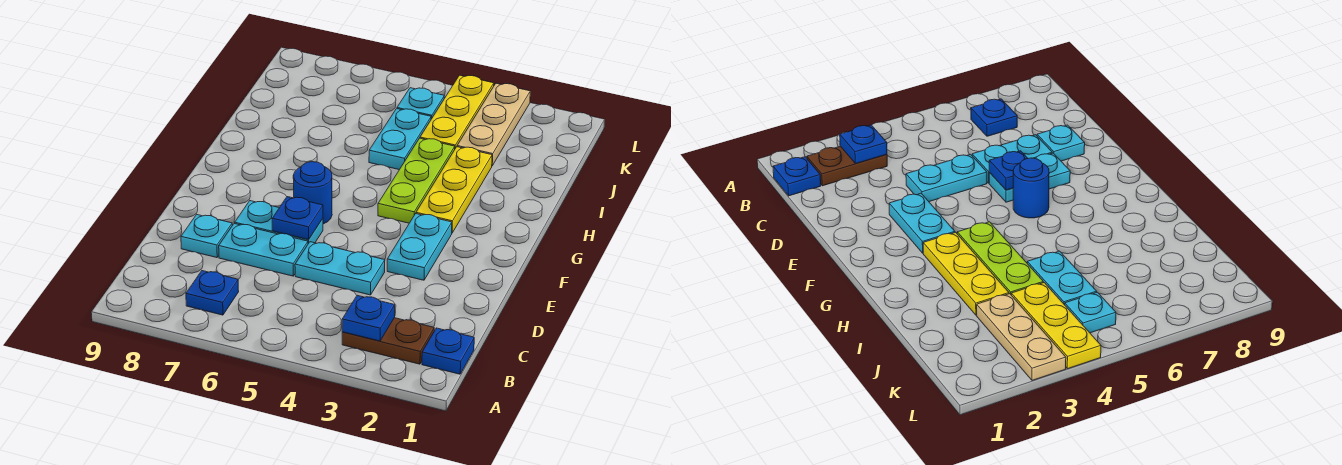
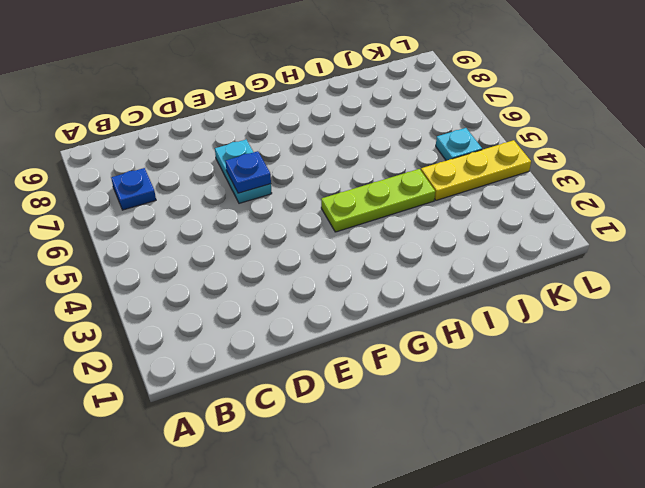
none -> blue plate B1 level 1
none -> brown plate B2:B3 level 1
none -> cyan plate D4:D5 level 1

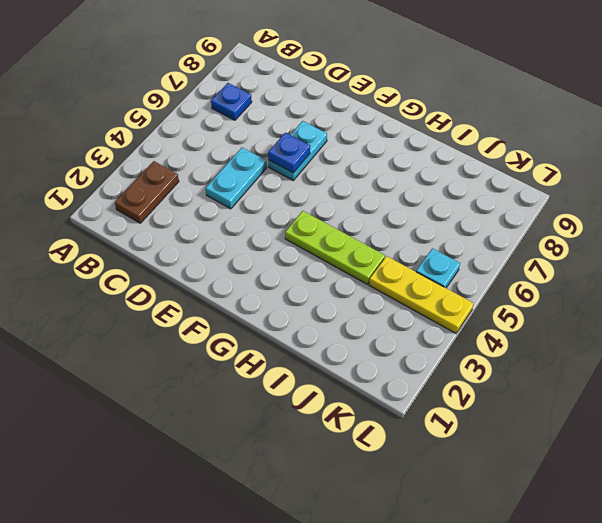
none -> blue plate B1 level 1
none -> cyan plate D6:D7 level 1
none -> cyan plate D8 level 1

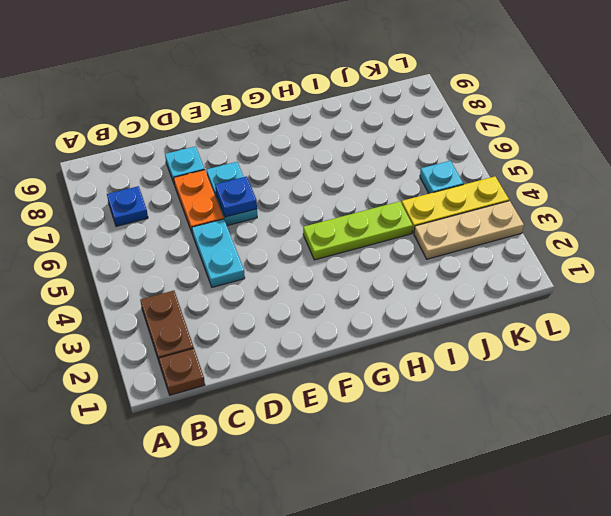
brown plate B1 level 1 -> blue plate B1 level 1
orange plate D6:D7 level 1 -> cyan plate D6:D7 level 1
none -> cyan plate E3:F3 level 1
none -> blue round brick F6 level 1
none -> yellow plate G3:I3 level 1

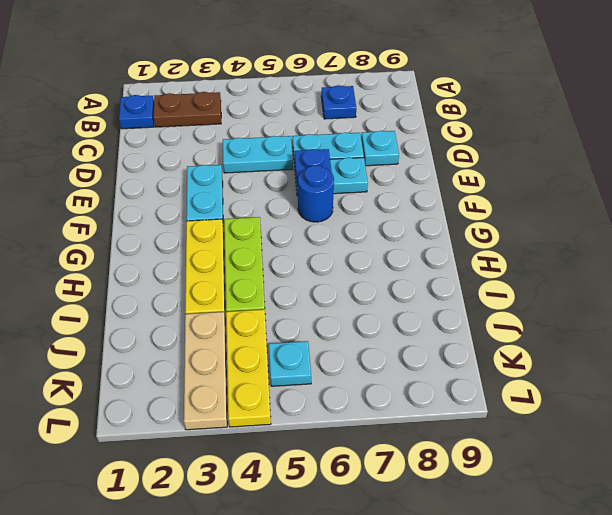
none -> cyan plate I5:J5 level 1
none -> blue plate B3 level 2

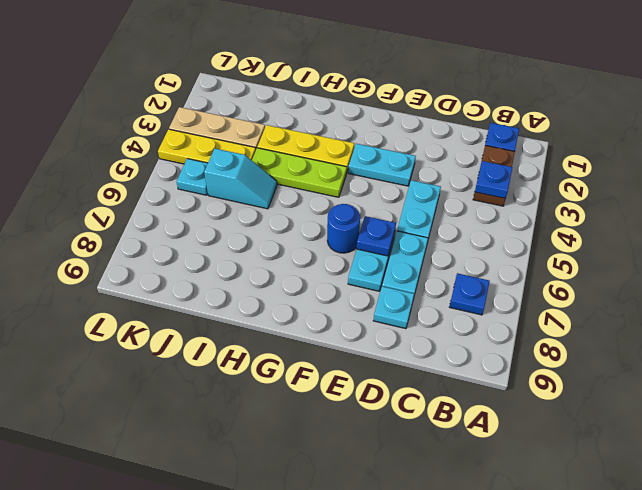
cyan slope I5:J5 level 1 top J -> cyan plate I5:J5 level 1

